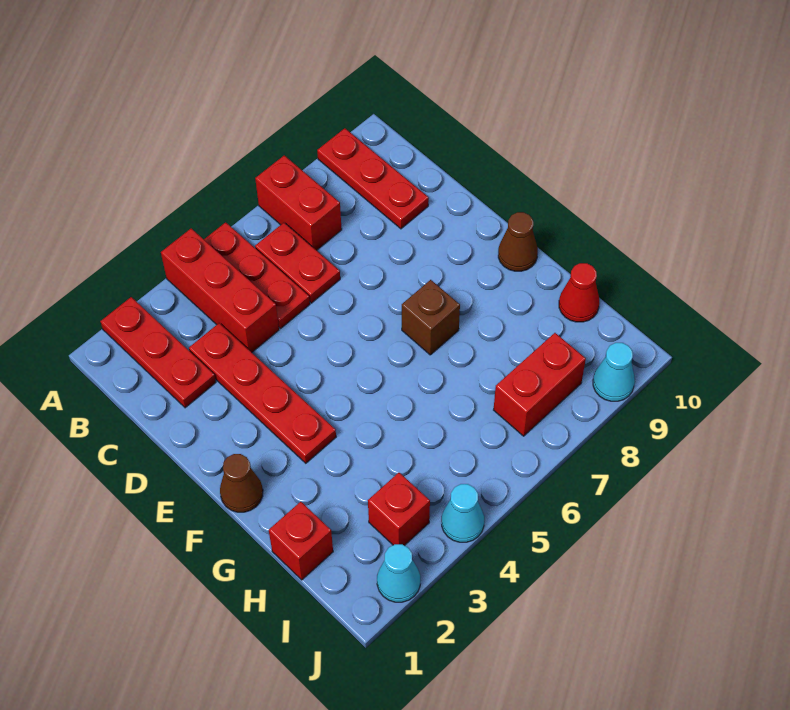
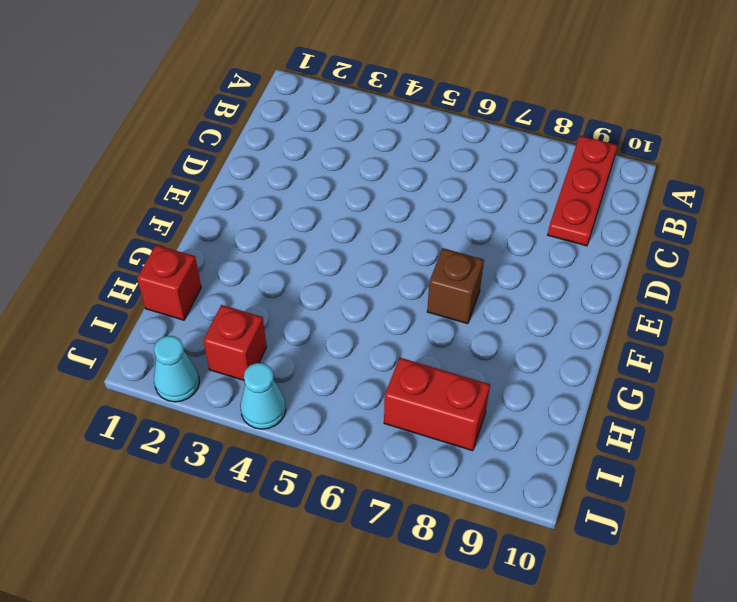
none -> red plate A2:C2 level 1
none -> red brick A4:C4 level 1
none -> red plate A5:C5 level 1

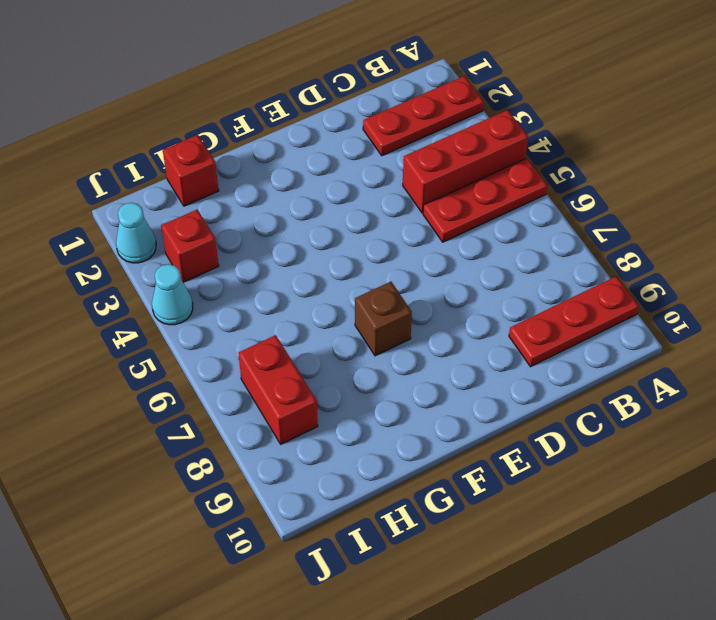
none -> red brick A7:B7 level 1
none -> red plate B6:C6 level 1
none -> red plate C3:F3 level 1

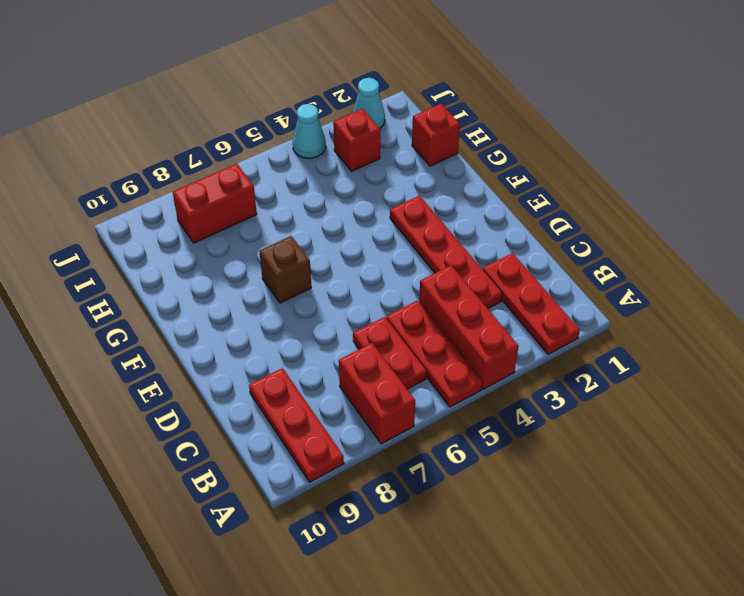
none -> brown cone F1 level 1
none -> brown cone F10 level 1
none -> red cone H10 level 1

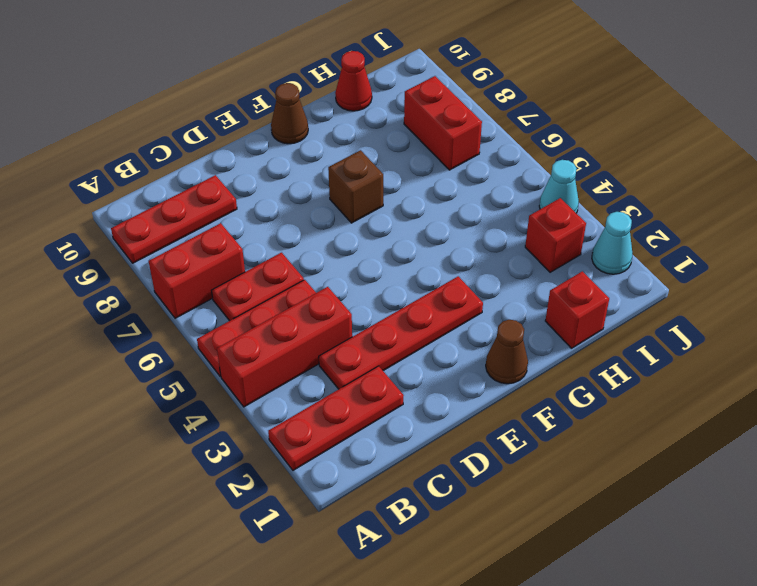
none -> cyan cone J9 level 1

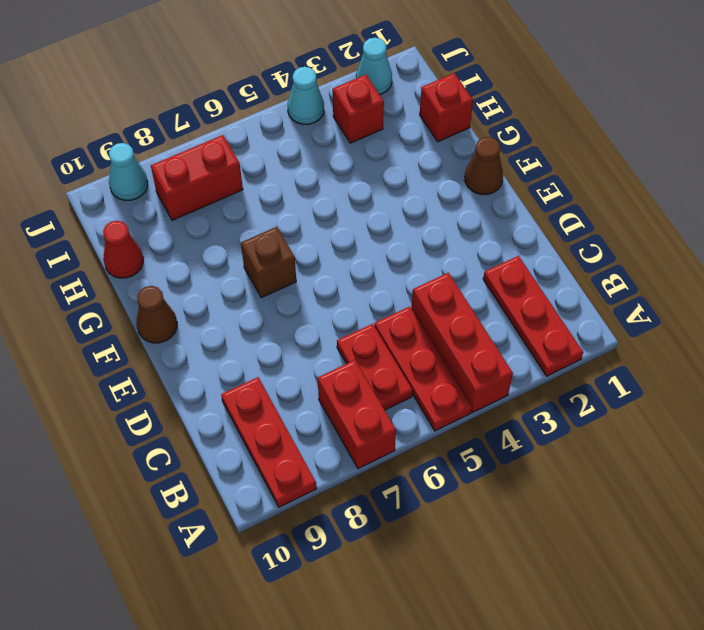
none -> red plate C3:F3 level 1

